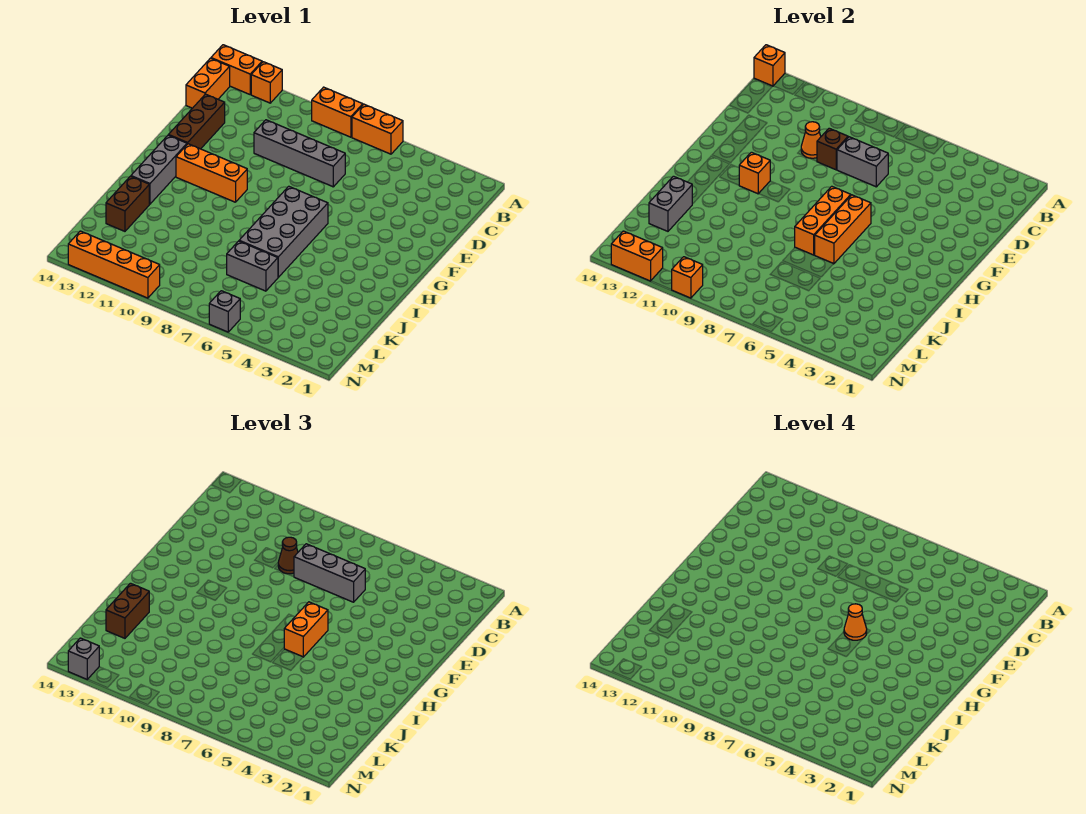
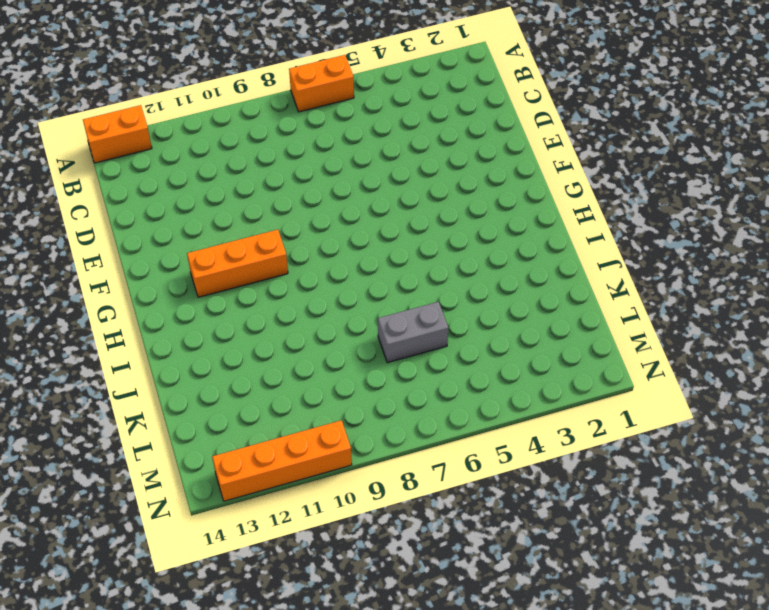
none -> orange brick A8:A9 level 1
none -> orange brick A12 level 1
none -> orange brick B14:C14 level 1
none -> grey brick D7:D10 level 1

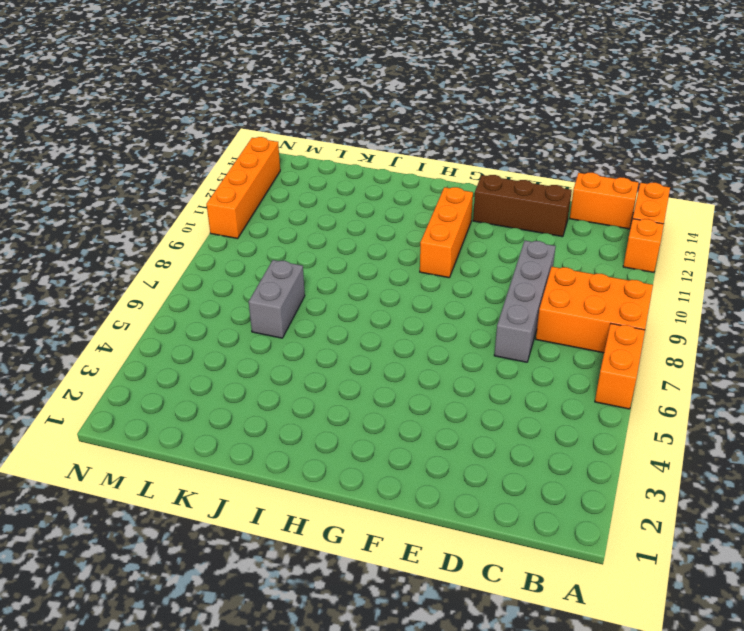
orange brick A8:C9 level 1 -> orange brick A8:A9 level 1
none -> grey brick G6:J7 level 1
none -> grey brick G13:I13 level 1
none -> brown brick J13:K13 level 1
none -> grey brick N6 level 1

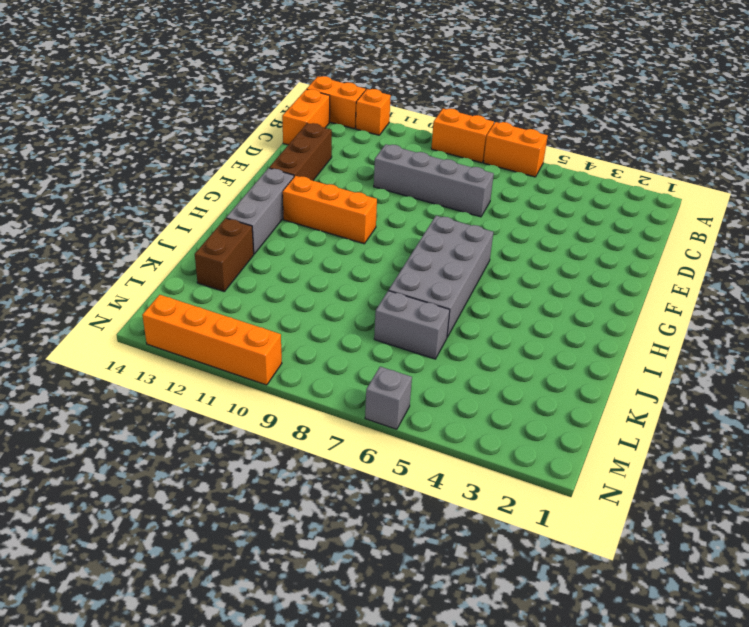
none -> orange brick A14 level 2
none -> grey brick D7:D8 level 2
none -> brown brick D9 level 2
none -> orange cone D10 level 2

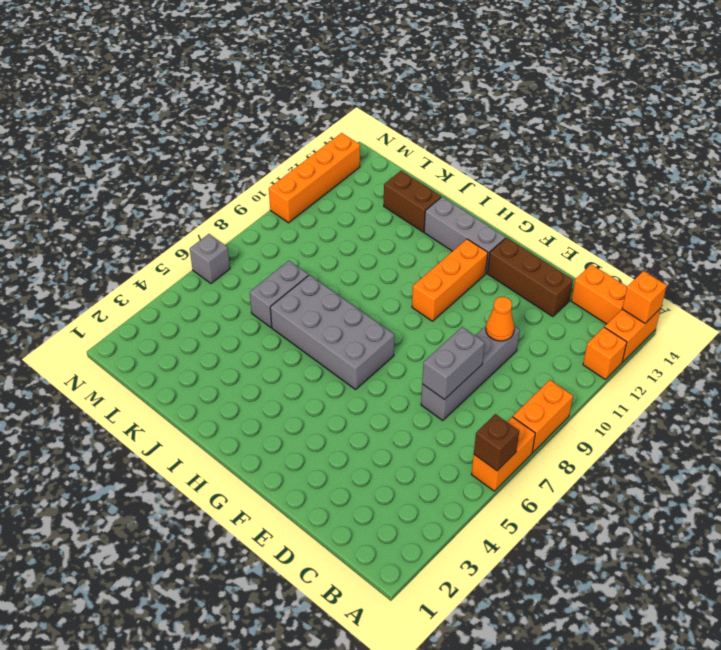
brown brick A6 level 2 -> brown brick D9 level 2
none -> orange brick G6:I6 level 2
none -> orange brick G7:I7 level 2
none -> orange brick G11 level 2
none -> grey brick J13:K13 level 2

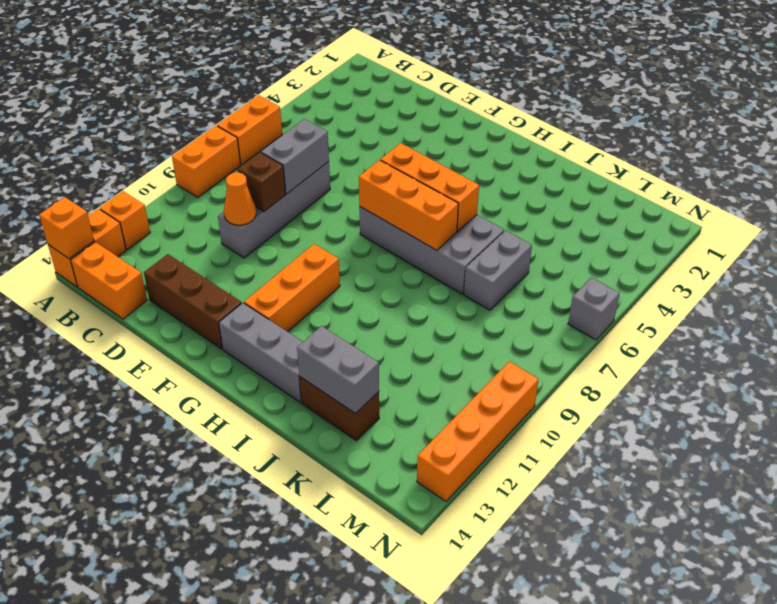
none -> orange brick G11 level 2
none -> orange brick N10 level 2
none -> orange brick N12:N13 level 2
none -> grey brick D6:D8 level 3

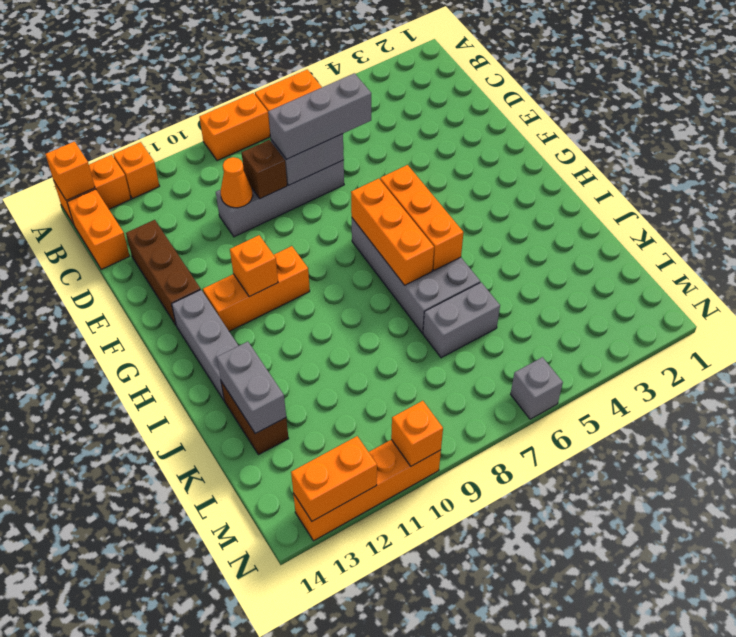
none -> brown cone D9 level 3
none -> orange brick G6:H6 level 3
none -> brown brick J13:K13 level 3
none -> grey brick N13 level 3

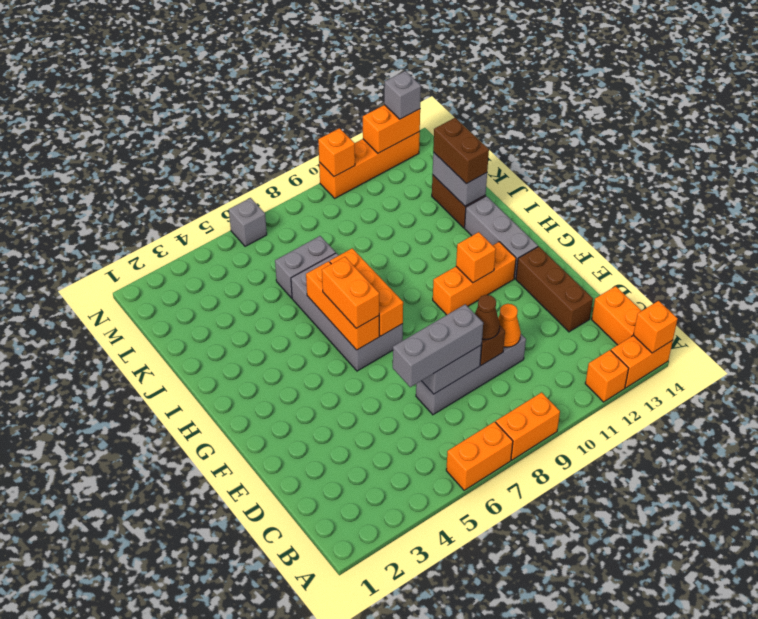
none -> orange cone G6 level 4

